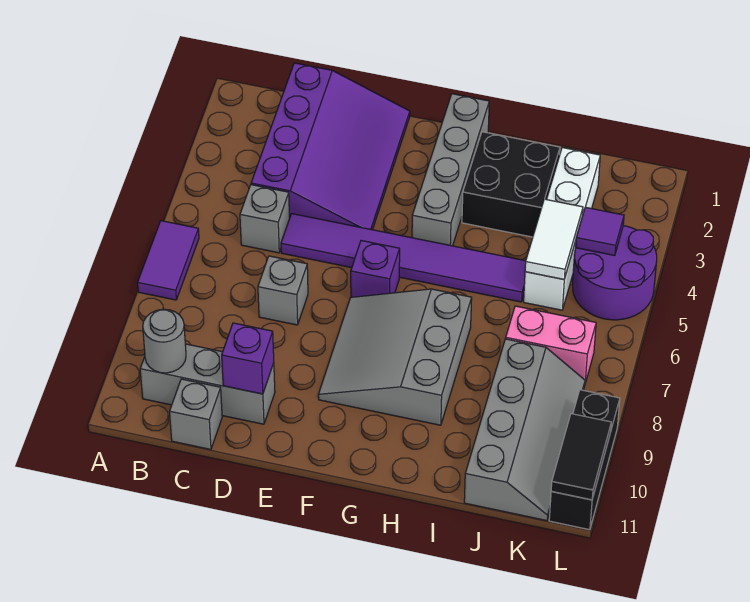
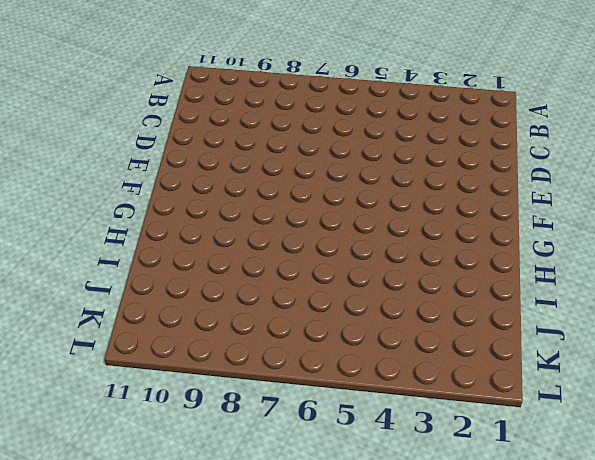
none -> purple tile A6:A7 level 1
none -> grey brick B10:D10 level 1
none -> purple slope C1:E4 level 1 top C

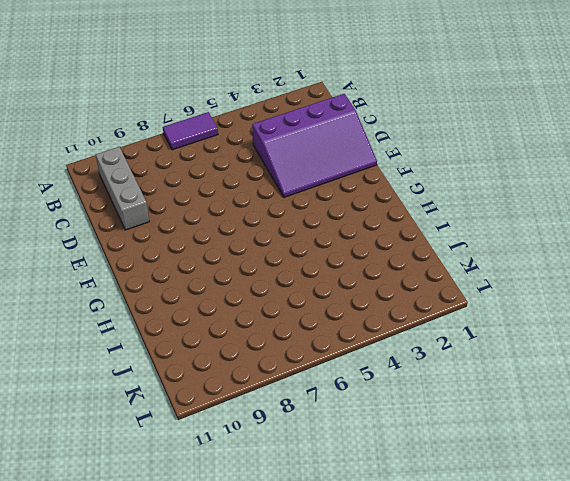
none -> grey brick C5 level 1
none -> grey brick C11 level 1
none -> purple tile D5:I5 level 1

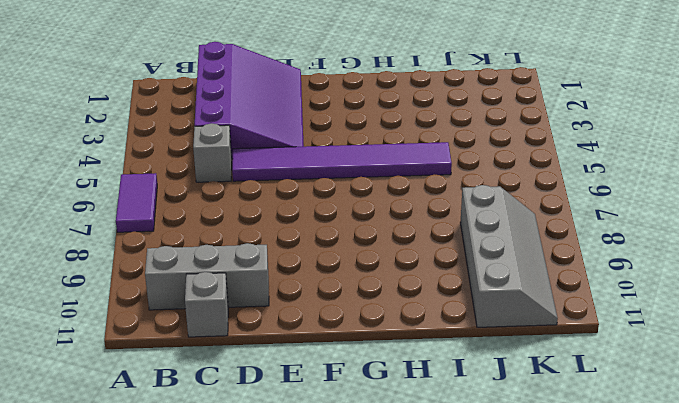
none -> grey brick D7 level 1
none -> purple brick F6 level 1
none -> grey slope F7:H9 level 1 top H

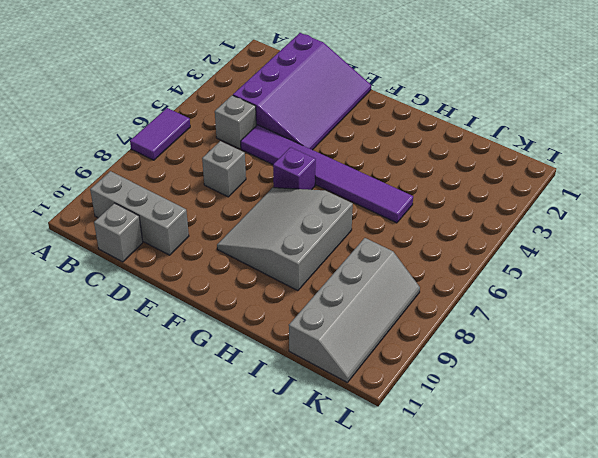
none -> grey brick G1:G4 level 1
none -> black brick H2:I3 level 1
none -> white brick J2:J5 level 1

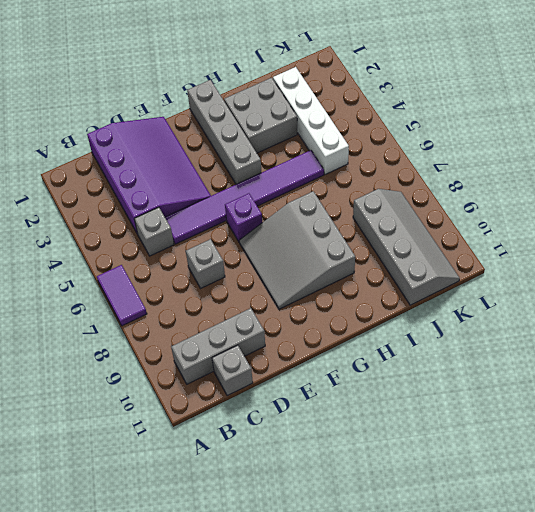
grey brick H2:I3 level 1 -> black brick H2:I3 level 1
none -> pink brick J7:K7 level 1
none -> purple round brick K4:L5 level 1
none -> black brick L9:L11 level 1

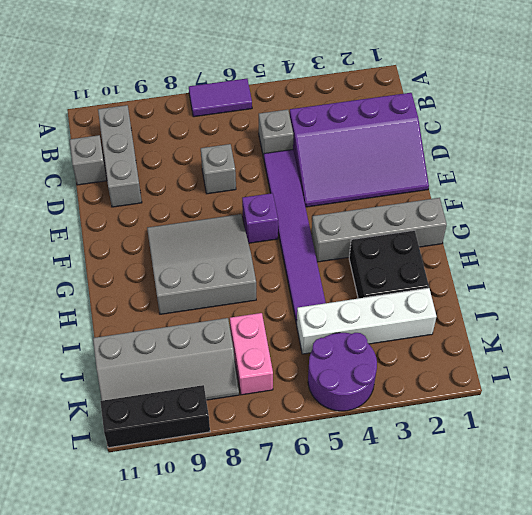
none -> grey round brick B10 level 2
none -> purple brick D10 level 2
none -> white tile J4:J5 level 2

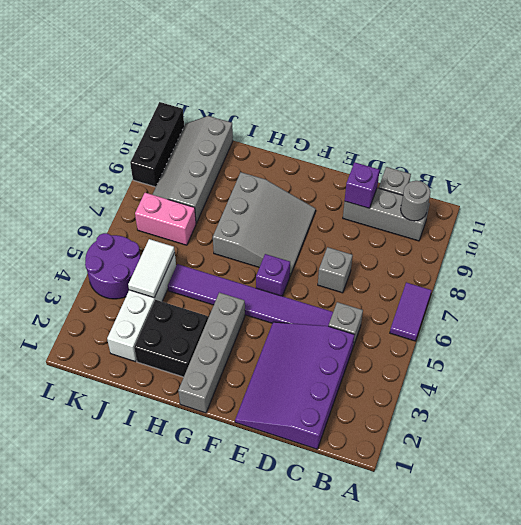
none -> purple tile K4 level 2
none -> black tile L10:L11 level 2

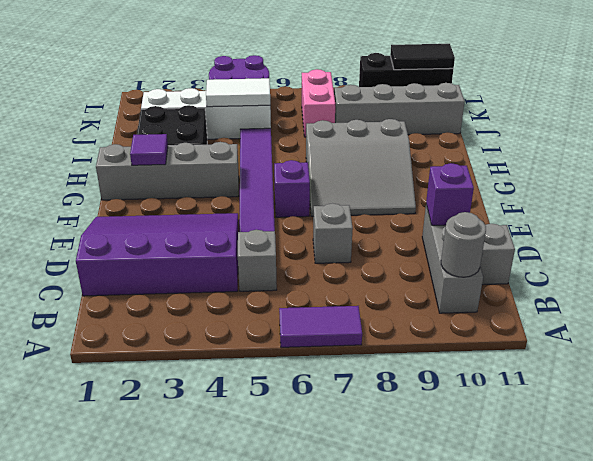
purple tile G2 level 2 -> purple tile K4 level 2

